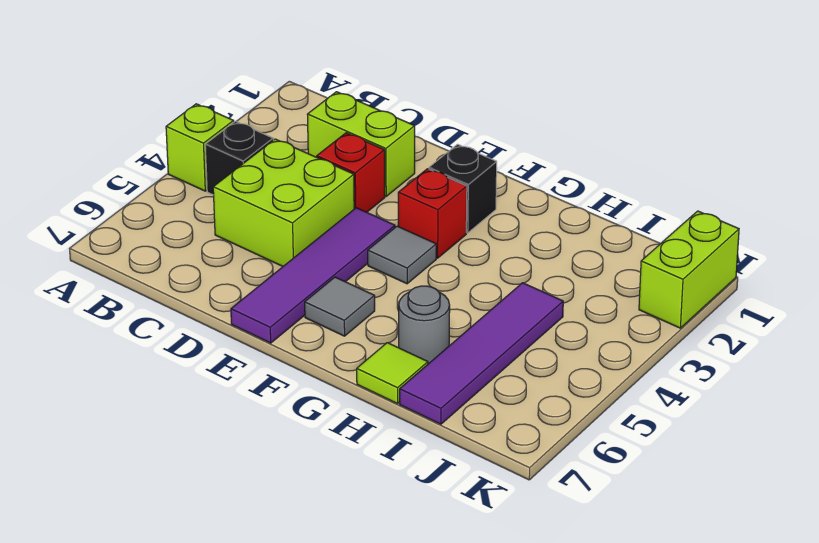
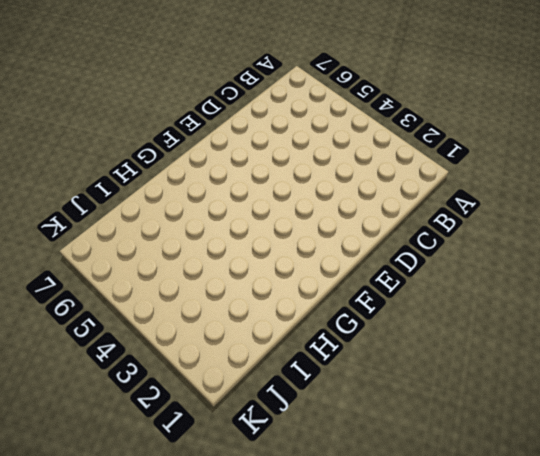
none -> lime brick A4 level 1
none -> black brick B4 level 1
none -> lime brick C2:D2 level 1

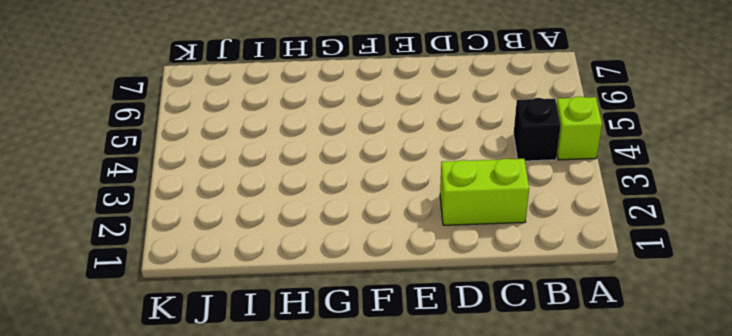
none -> lime brick C4:D5 level 1
none -> red brick D3 level 1
none -> purple tile E4:E7 level 1

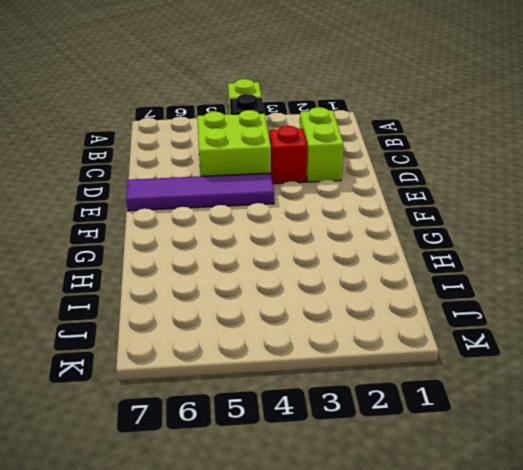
none -> black brick F2 level 1
none -> red brick F3 level 1
none -> grey tile F4 level 1

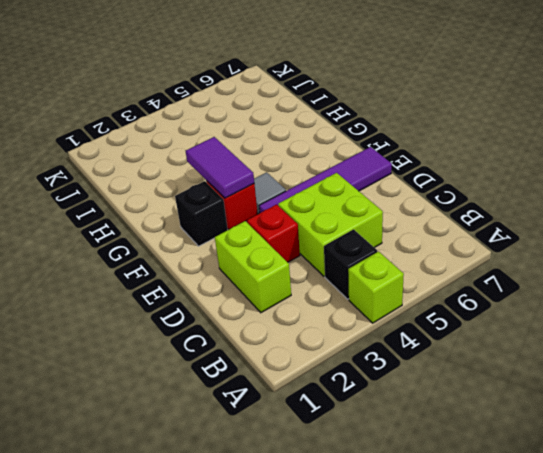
purple tile F3:G3 level 2 -> none
none -> grey tile F6 level 1
none -> grey round brick H6 level 1
none -> lime tile H7 level 1

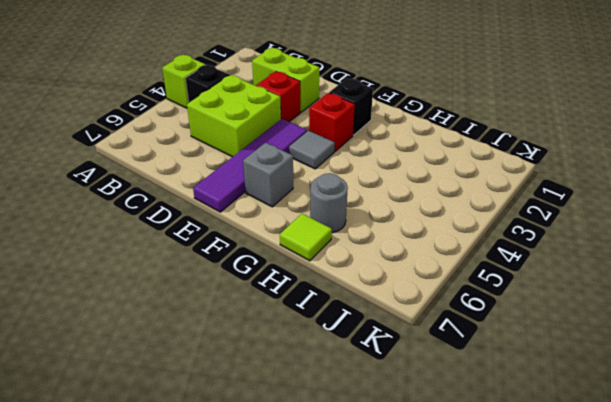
grey brick F6 level 1 -> grey tile F6 level 1
none -> purple tile I4:I7 level 1
none -> lime brick K1:K2 level 1

